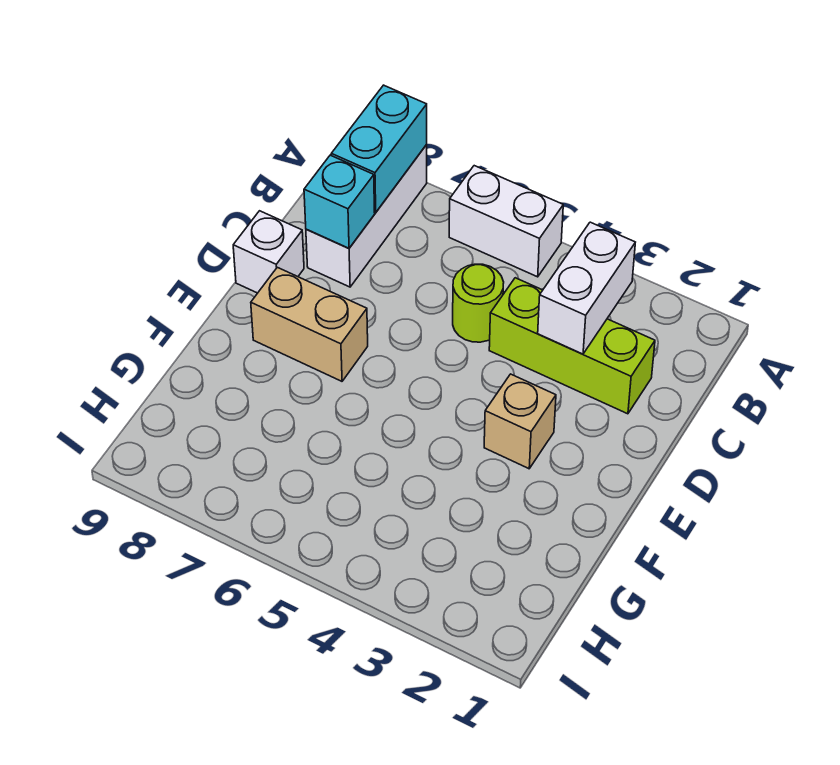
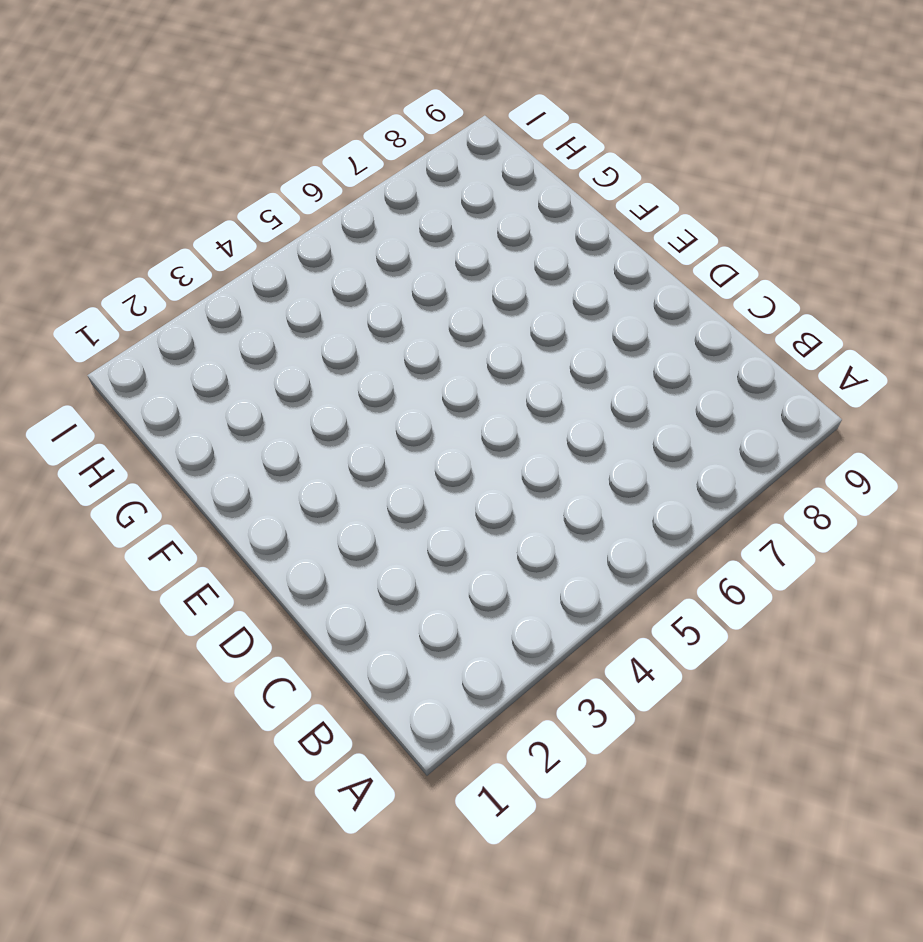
none -> white brick A5:A6 level 1
none -> white brick A8:C8 level 1

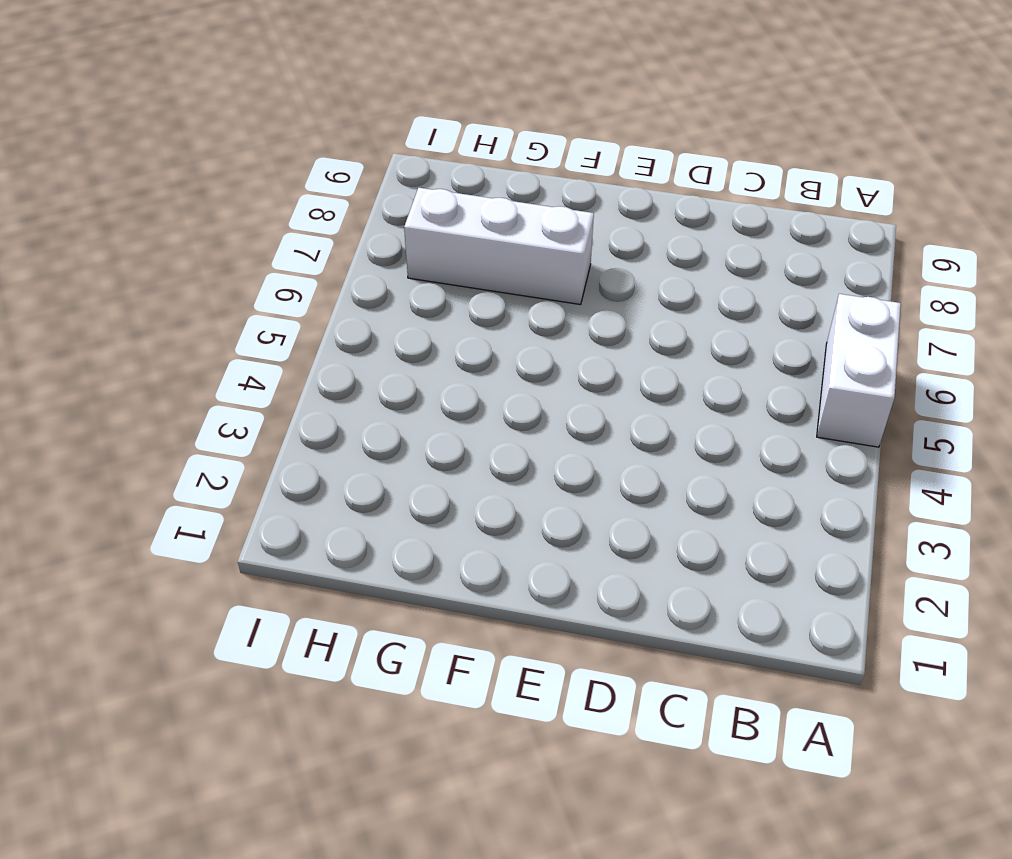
white brick F7:H7 level 1 -> white brick A8:C8 level 1
none -> lime brick C2:C4 level 1
none -> lime round brick C5 level 1

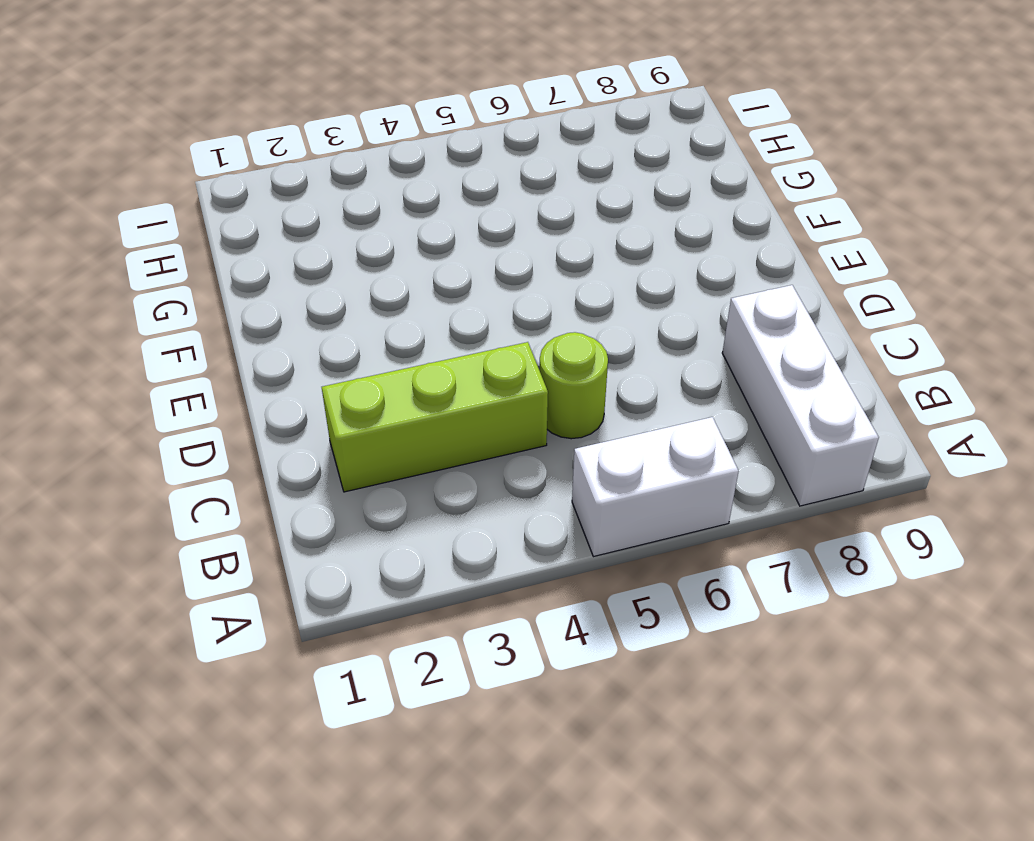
none -> white brick D9 level 1
none -> tan brick E3 level 1

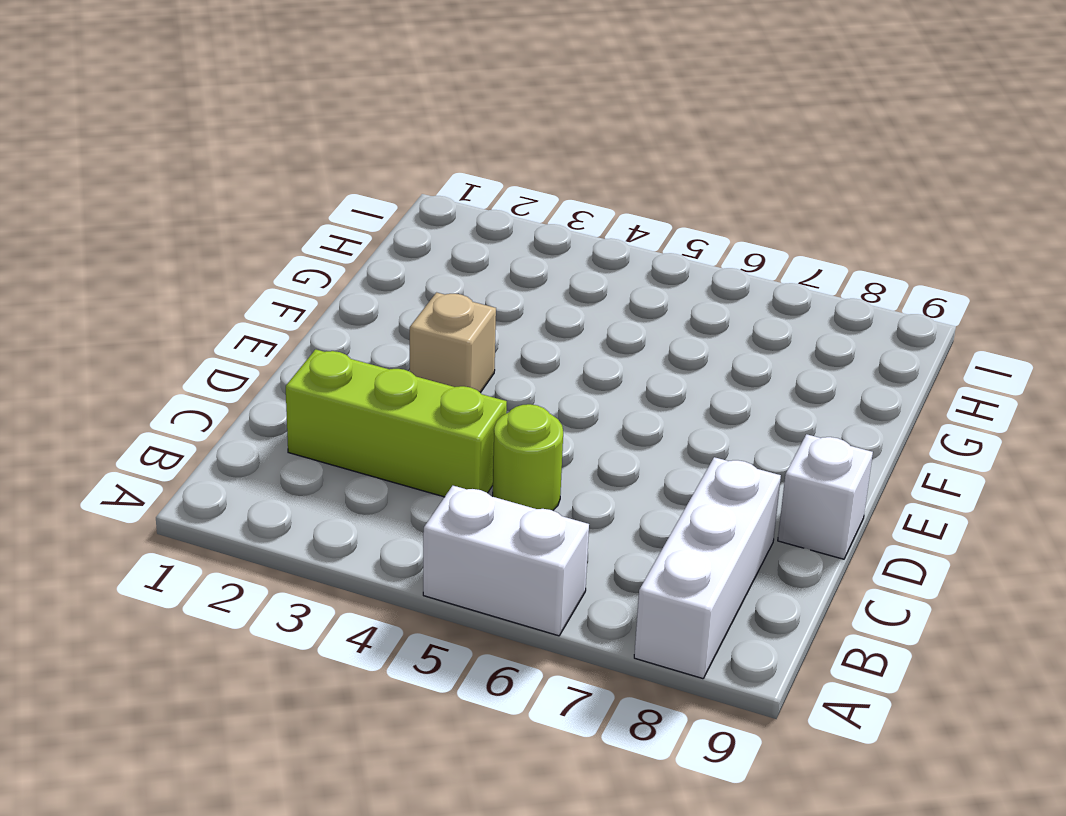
none -> tan brick E7:E8 level 1
none -> cyan brick A8:B8 level 2

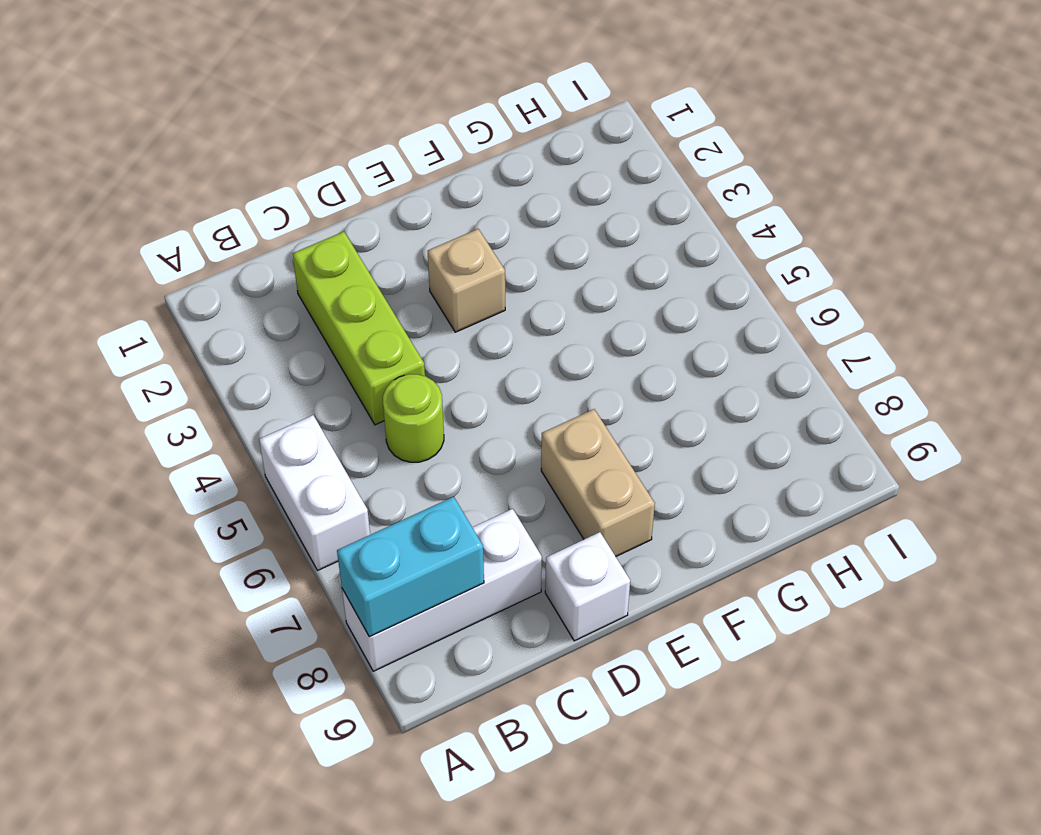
none -> white brick B3:C3 level 2
none -> cyan brick C8 level 2

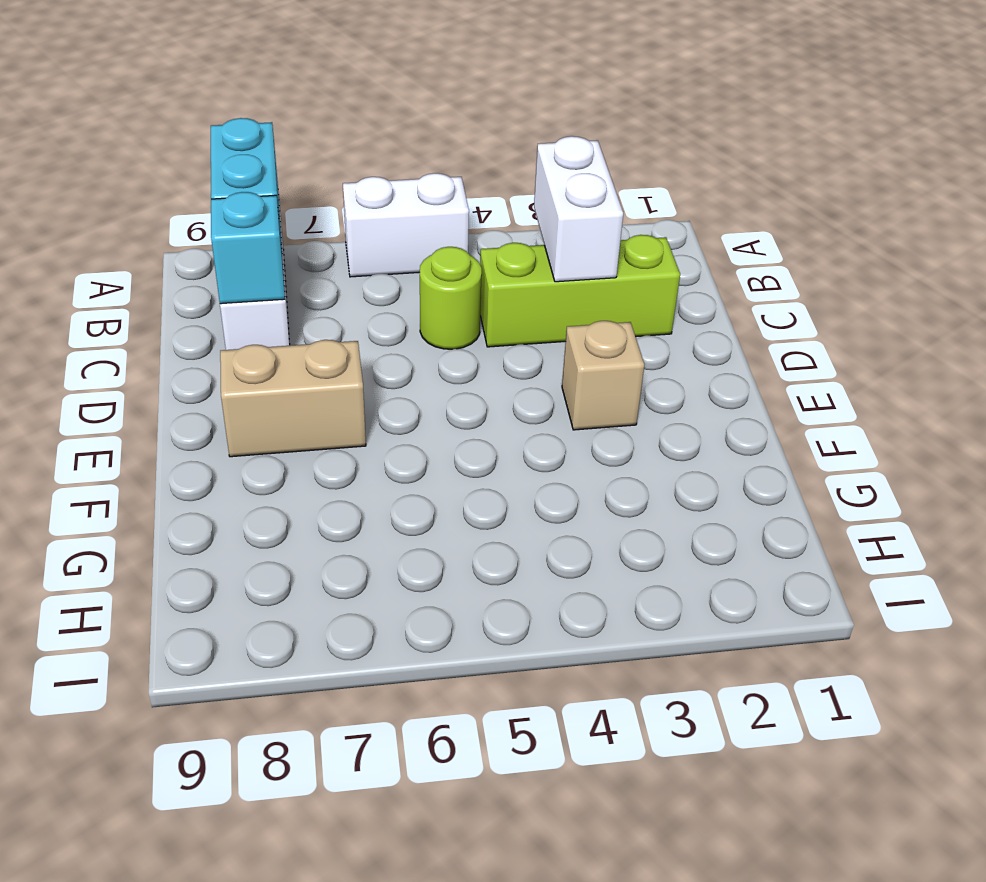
none -> white brick D9 level 1

